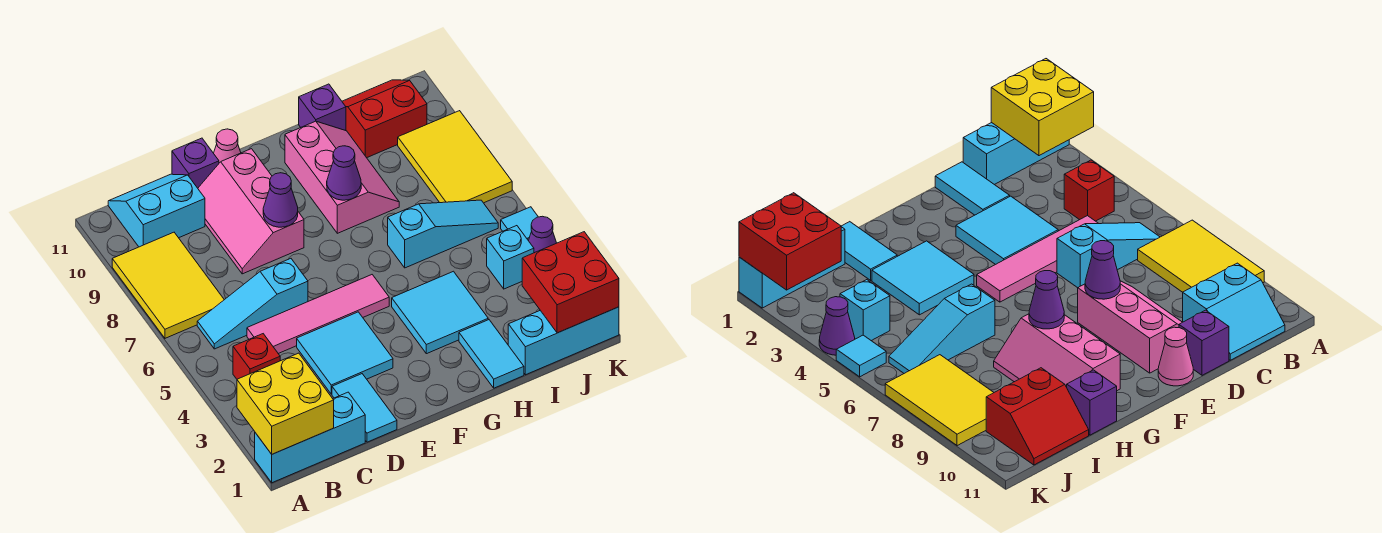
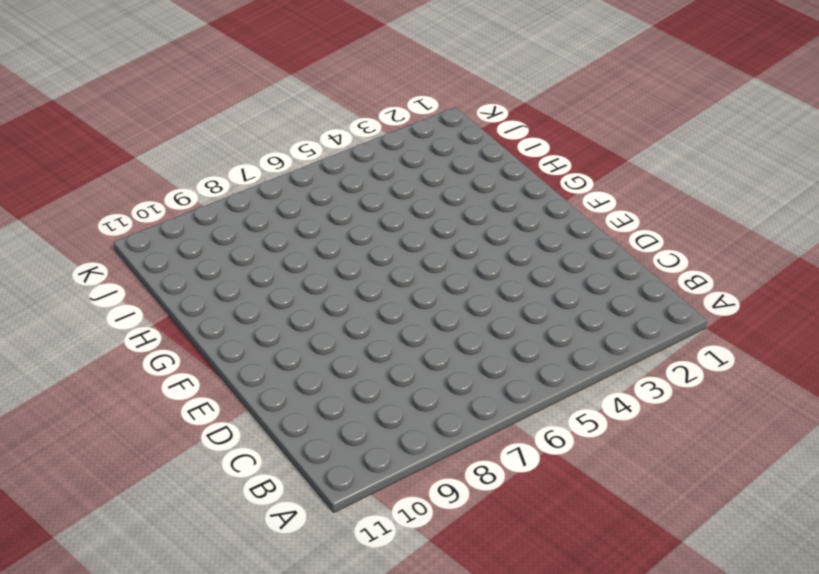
none -> cyan brick A1:C1 level 1
none -> yellow tile A7:B9 level 1
none -> red brick B4 level 1

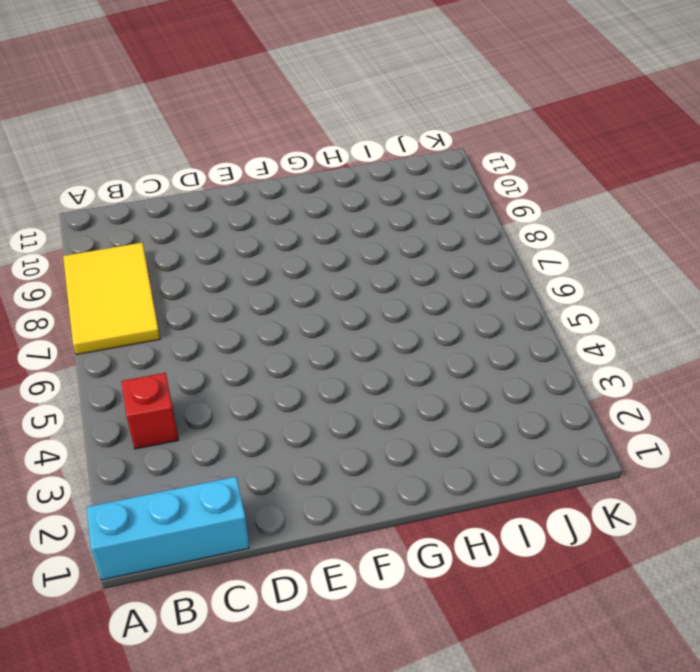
none -> cyan slope B6:D6 level 1 top D
none -> cyan slope B10:C11 level 1 top 10
none -> pink tile C5:F5 level 1

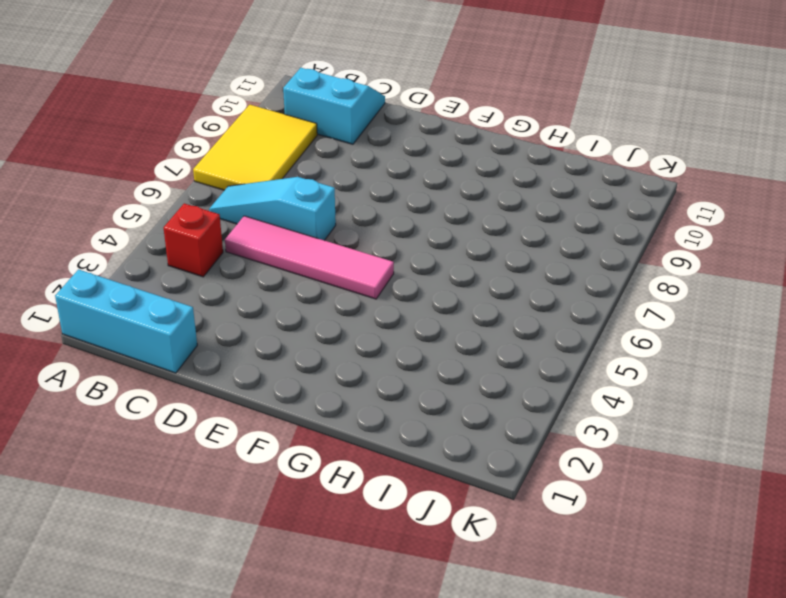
none -> cyan tile D1:D2 level 1
none -> cyan tile D3:E4 level 1
none -> pink slope D8:E10 level 1 top E

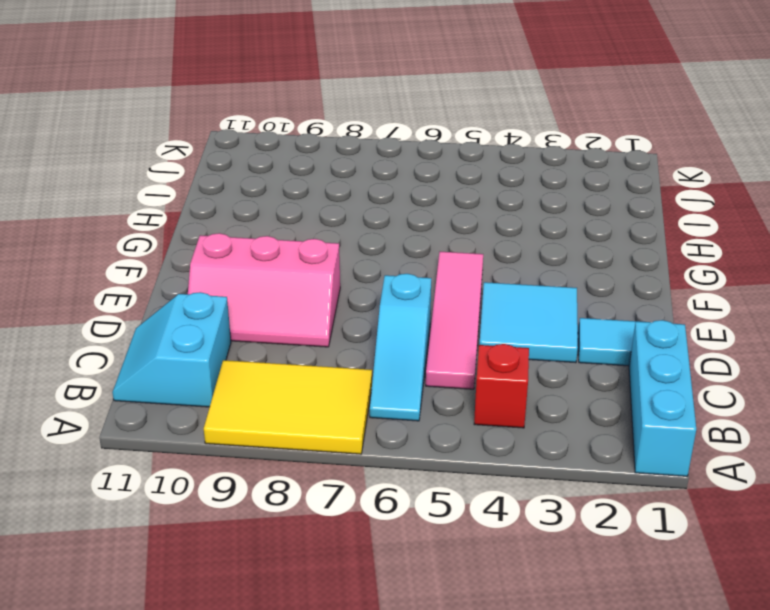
none -> purple brick D11 level 1
none -> pink cone E11 level 1
none -> cyan tile G3:H4 level 1

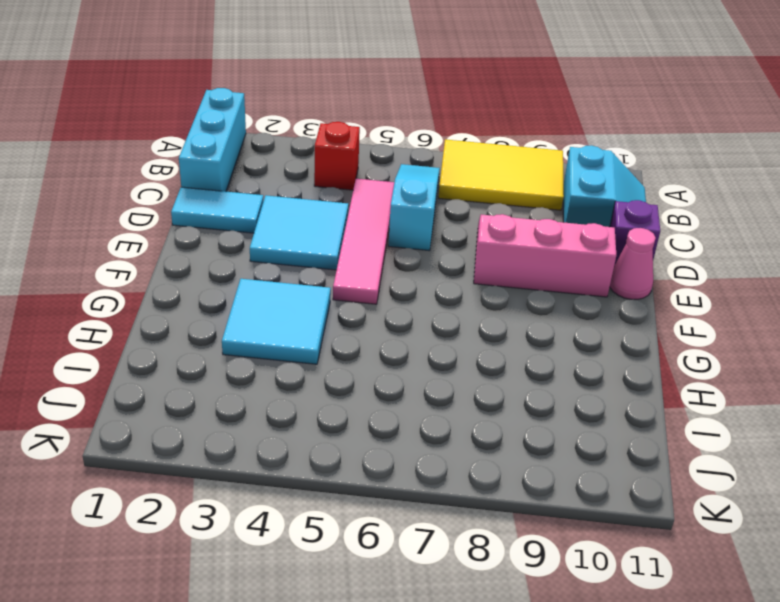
none -> pink slope G8:H10 level 1 top G
none -> cyan tile H1:H2 level 1
none -> cyan slope H6:J6 level 1 top H

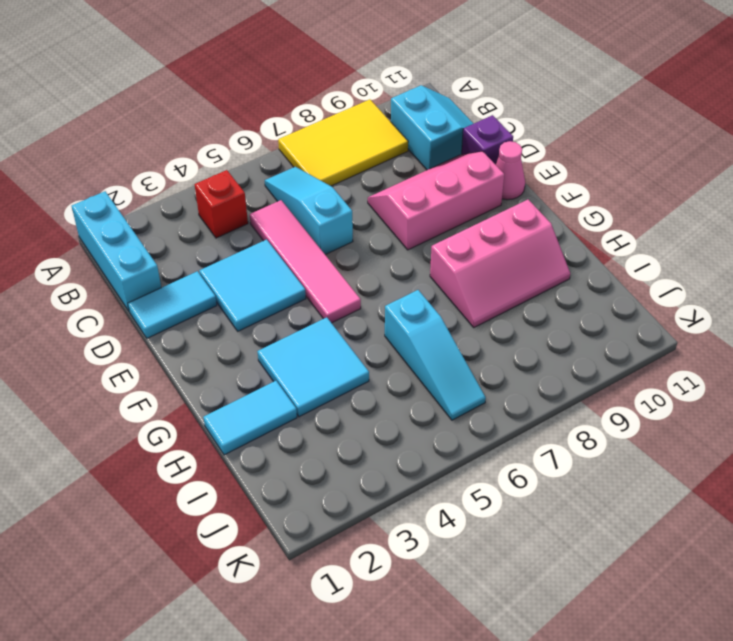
none -> purple brick H11 level 1
none -> cyan brick I1:K1 level 1
none -> red slope I10:J11 level 1 top 10

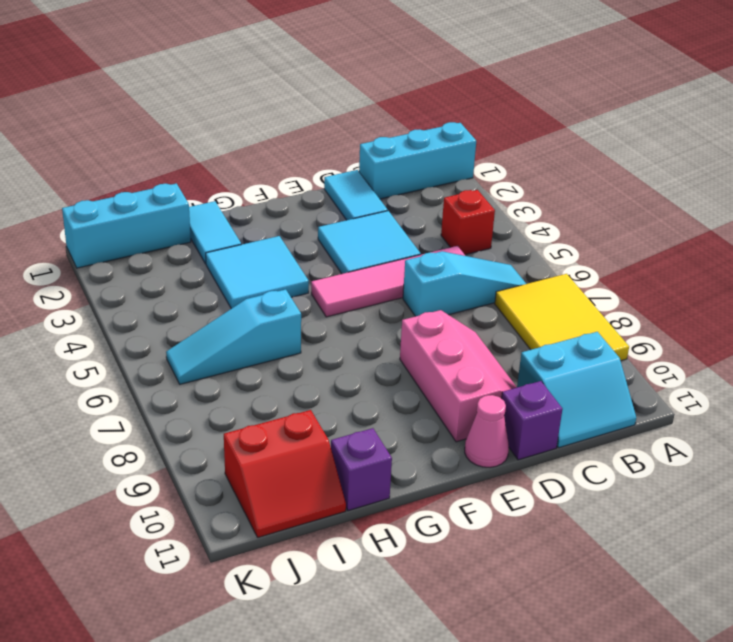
none -> pink slope G8:H10 level 1 top G
none -> cyan brick J4 level 1
none -> yellow tile J7:K9 level 1

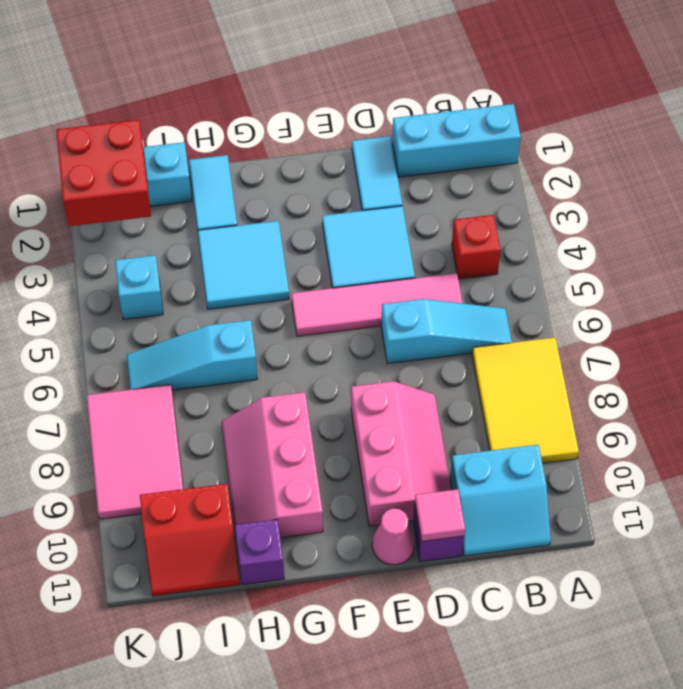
pink tile D11 level 2 -> none
pink tile J7:K9 level 1 -> yellow tile J7:K9 level 1
none -> purple cone K4 level 1
none -> cyan tile K5 level 1
none -> yellow brick A1:B2 level 2

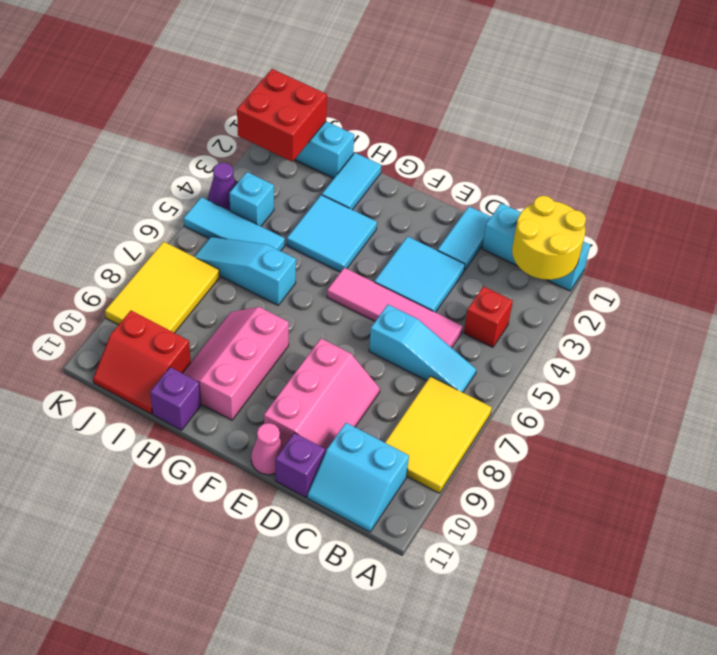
yellow round brick A1:B2 level 2 -> yellow brick A1:B2 level 2
cyan tile I5:K5 level 1 -> cyan tile K5 level 1
none -> purple cone E8 level 2
none -> purple cone G8 level 2

